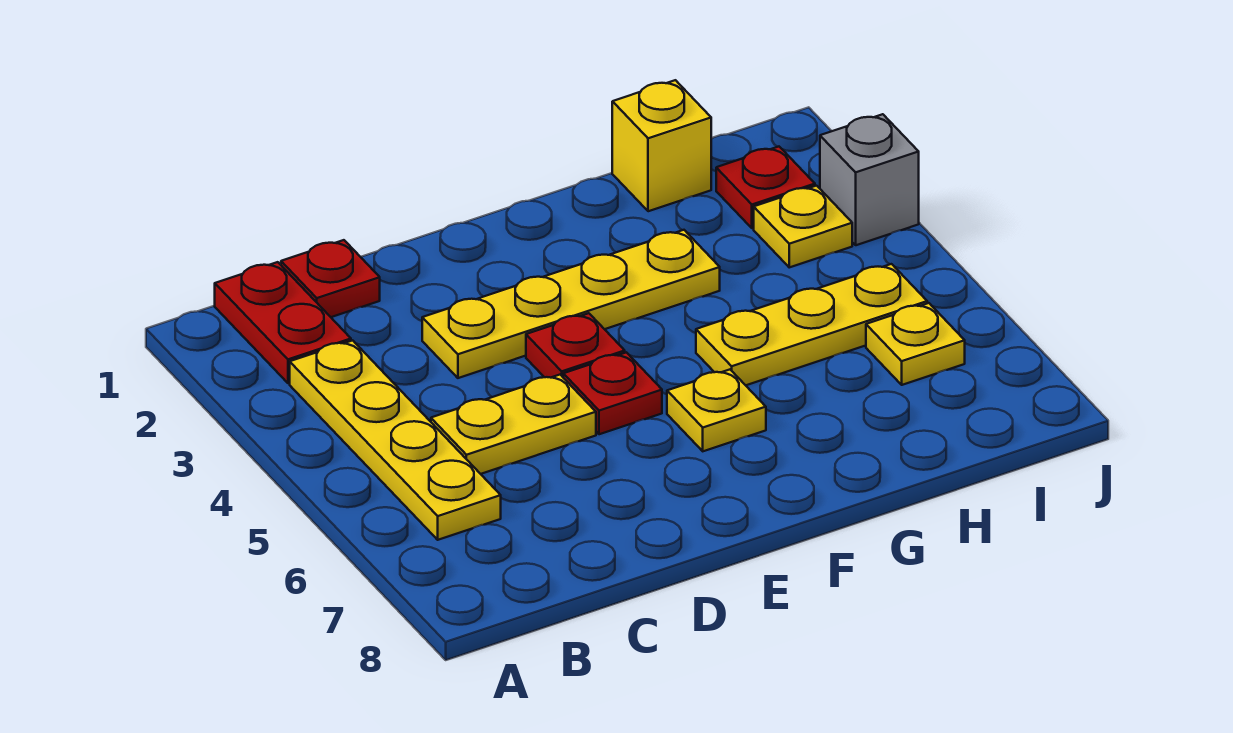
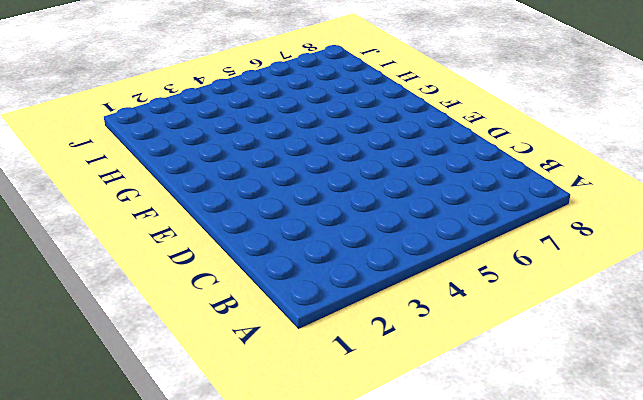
none -> red plate B1:B2 level 1
none -> yellow plate B3:B6 level 1
none -> red plate C1 level 1

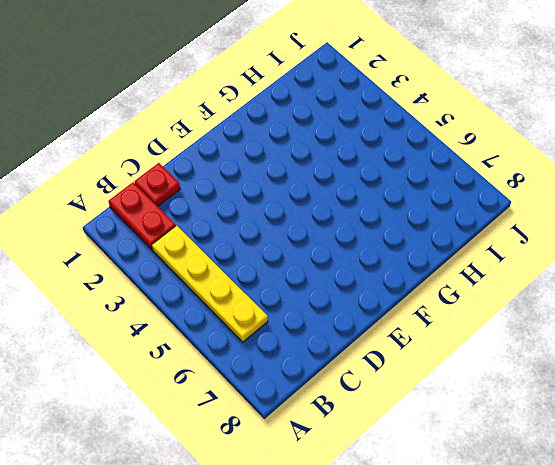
none -> yellow plate C5:D5 level 1
none -> yellow plate D3:G3 level 1
none -> red plate E4 level 1

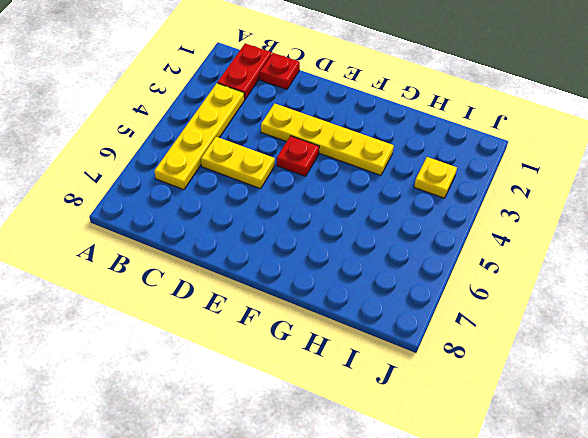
none -> red plate E5 level 1
none -> yellow plate F6 level 1
none -> yellow plate G5:I5 level 1

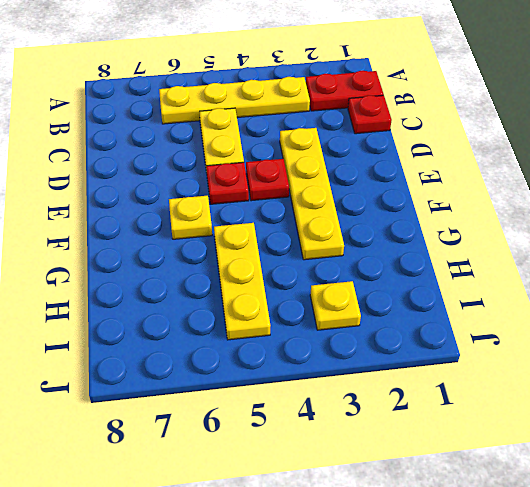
none -> yellow brick H1 level 1
none -> red plate I2 level 1
none -> yellow plate I6 level 1

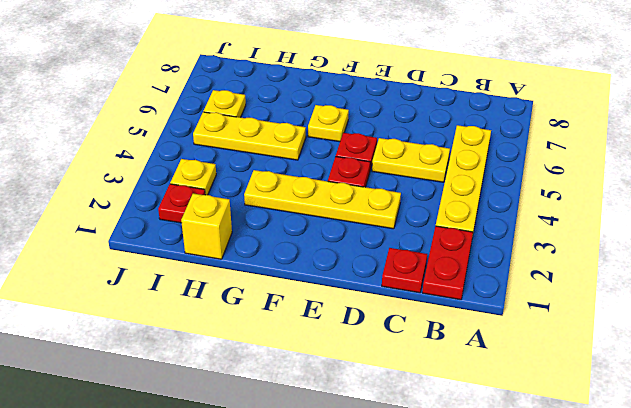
none -> grey brick J3 level 1

